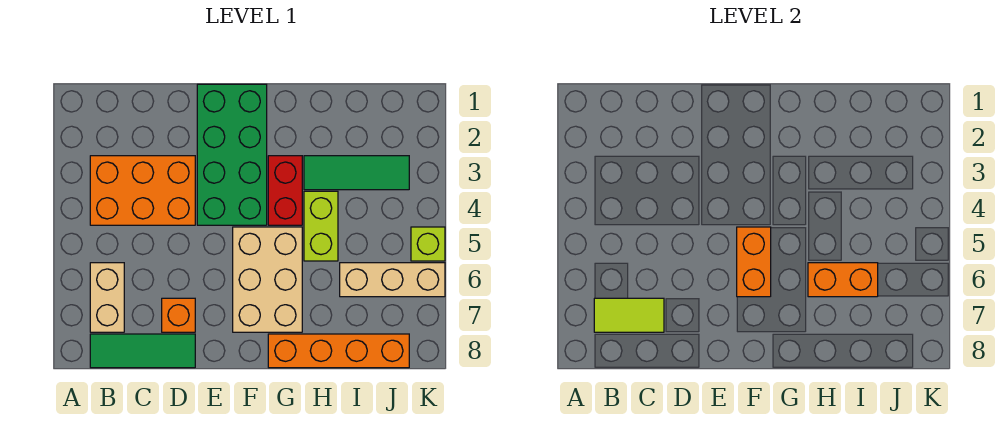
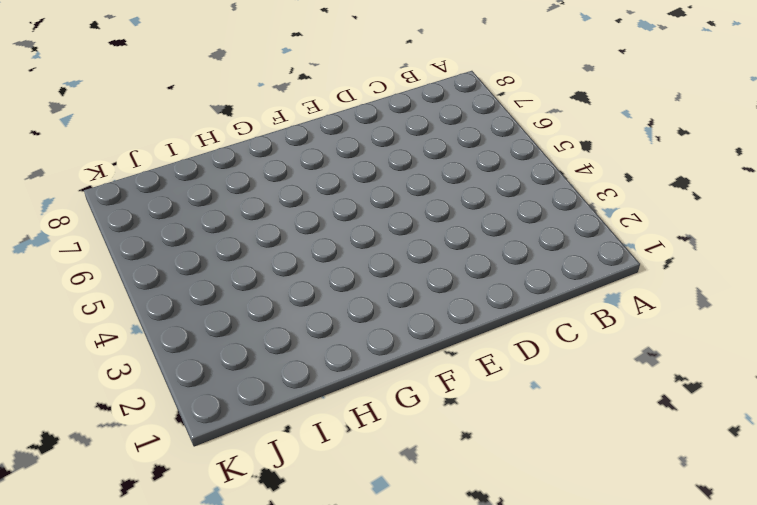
none -> orange brick B3:D4 level 1
none -> tan brick B6:B7 level 1
none -> green tile B8:D8 level 1

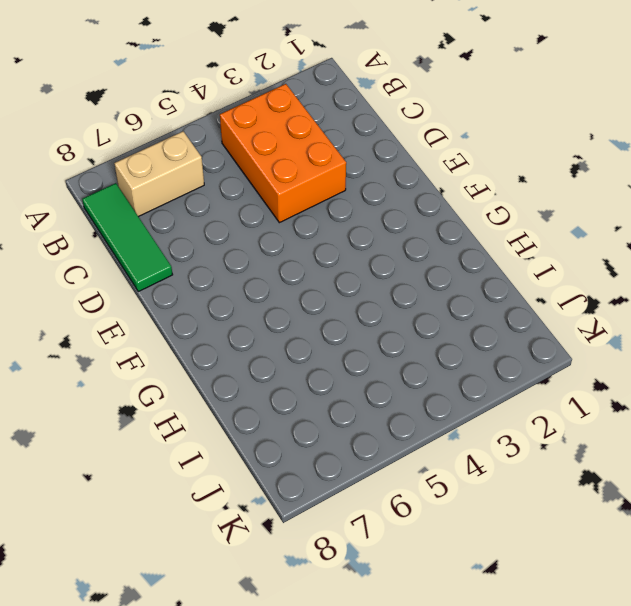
none -> orange brick D7 level 1
none -> green brick E1:F4 level 1
none -> tan brick F5:G7 level 1

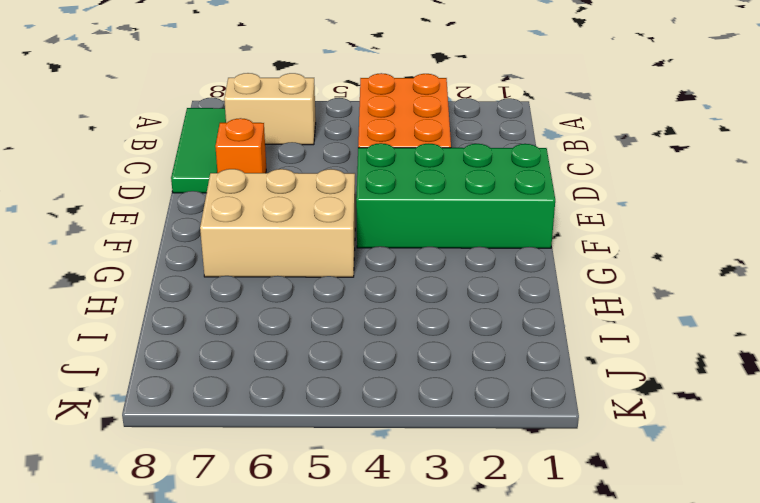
none -> red brick G3:G4 level 1
none -> orange brick G8:J8 level 1
none -> green tile H3:J3 level 1

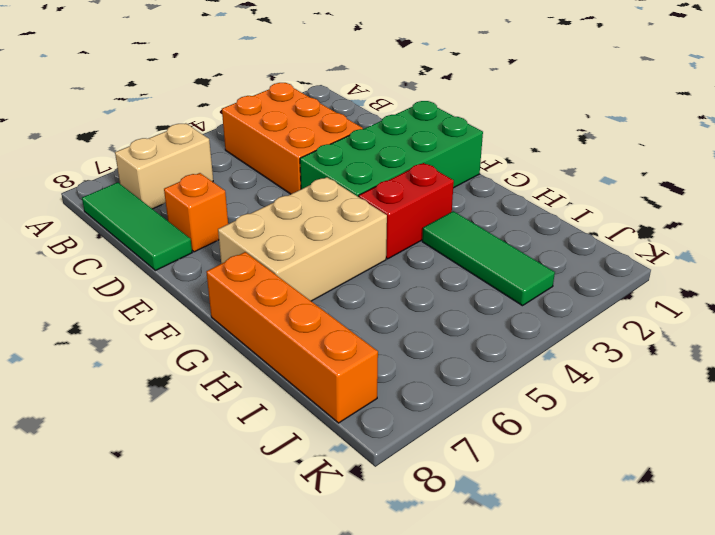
none -> lime brick H4:H5 level 1
none -> tan brick I6:K6 level 1
none -> lime brick K5 level 1

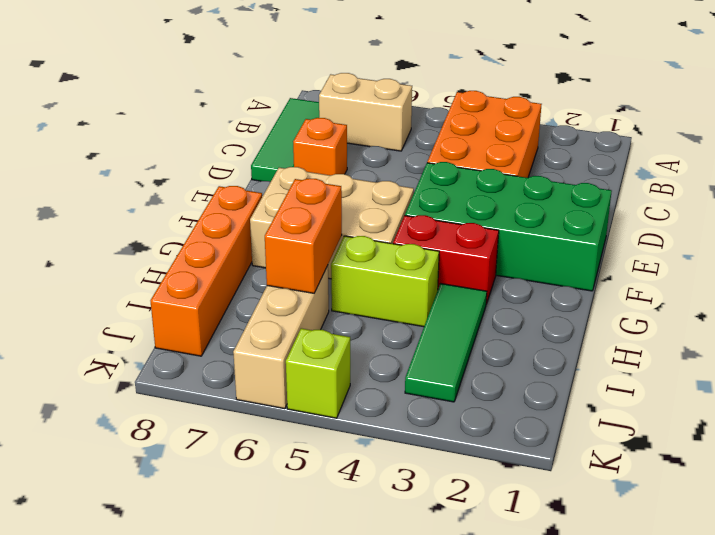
none -> lime tile B7:C7 level 2
none -> orange brick F5:F6 level 2

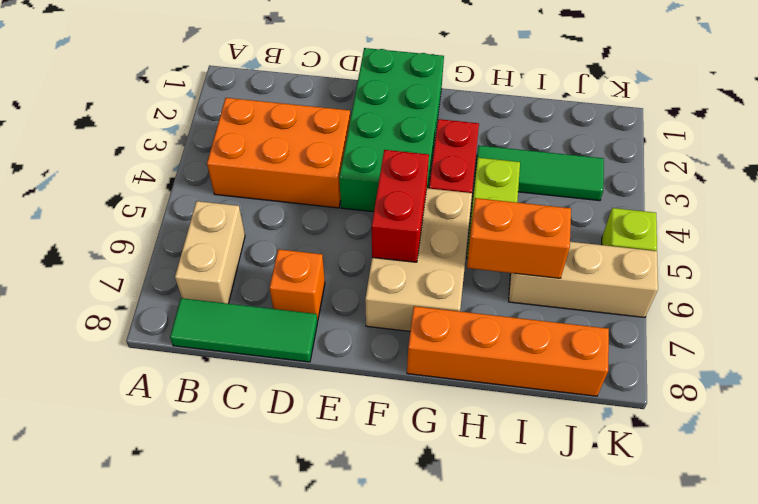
red brick F5:F6 level 2 -> orange brick F5:F6 level 2
none -> lime tile B7:C7 level 2

